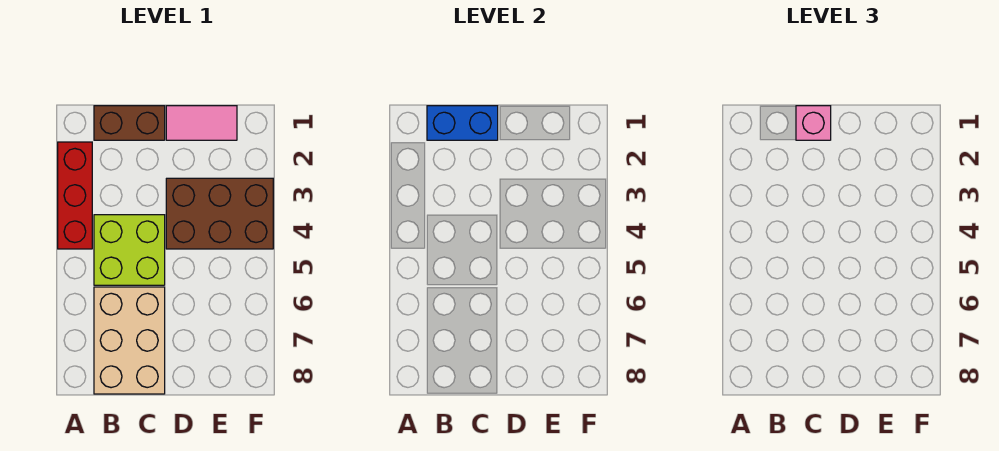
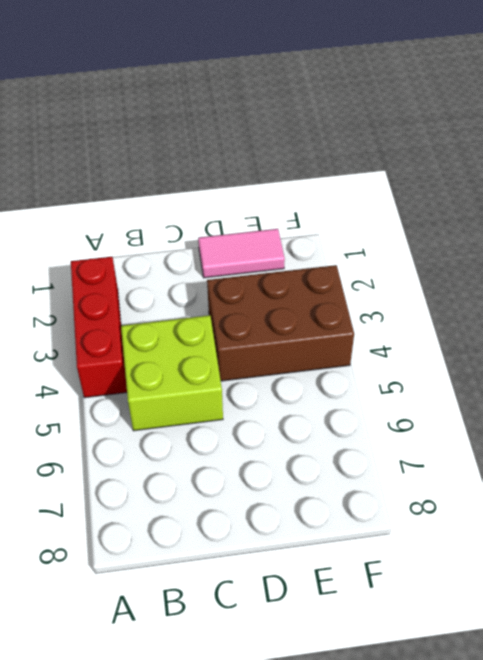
none -> brown brick B1:C1 level 1
none -> tan brick B6:C8 level 1

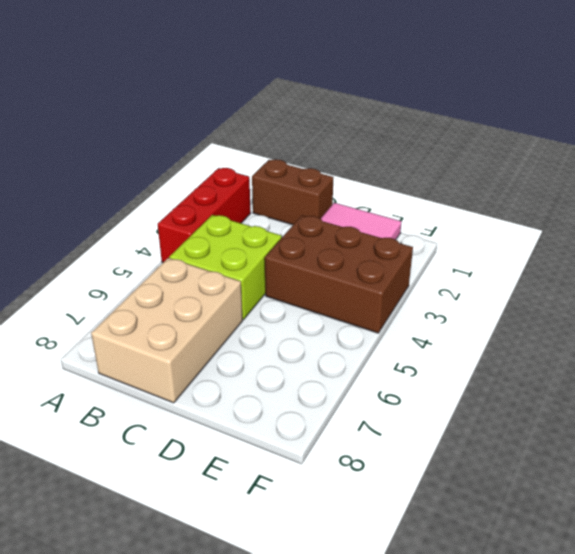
none -> blue brick B1:C1 level 2
none -> pink brick C1 level 3

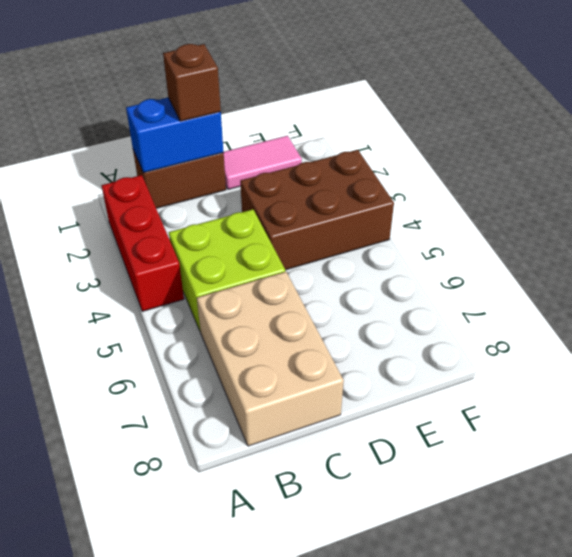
brown brick C1 level 3 -> pink brick C1 level 3

